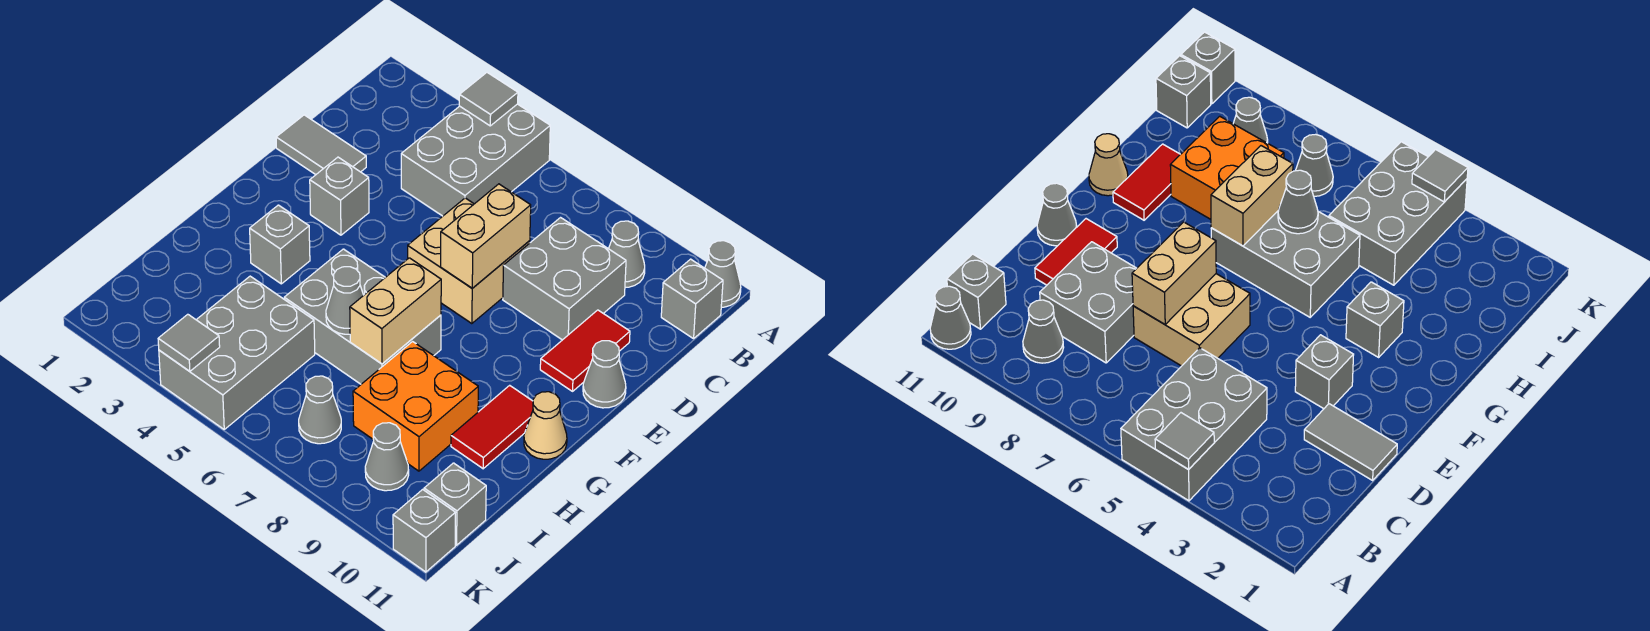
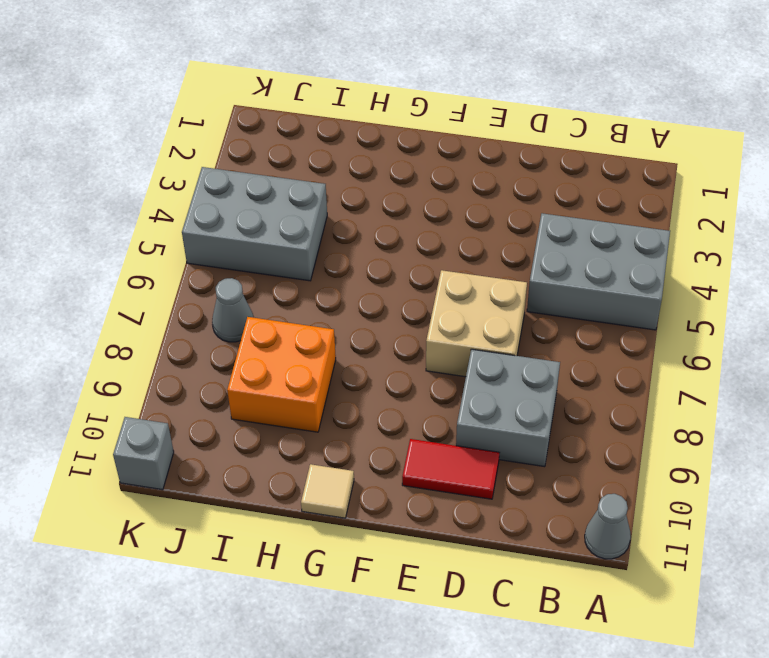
tan tile G11 level 1 -> tan cone G11 level 1
none -> grey cone B9 level 1
none -> grey brick B11 level 1
none -> grey tile D1:D2 level 1

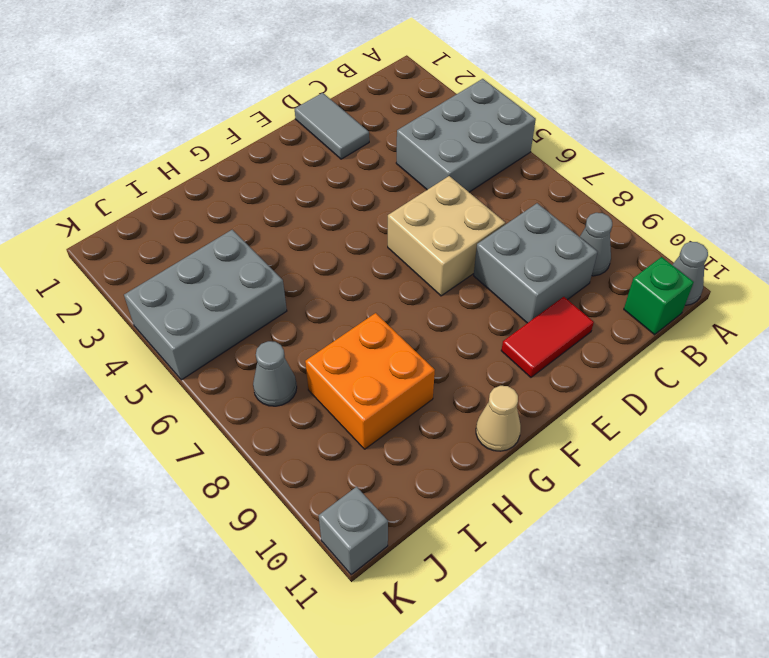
green brick B11 level 1 -> grey brick B11 level 1
none -> grey brick E3 level 1
none -> grey cone E11 level 1
none -> grey brick G3 level 1

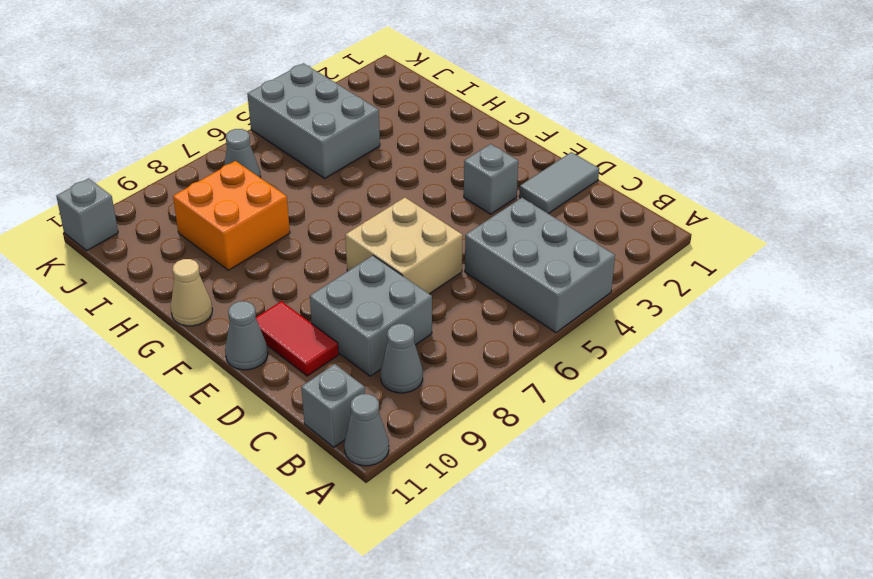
none -> grey brick G3 level 1
none -> grey brick G5:H7 level 1
none -> red tile G10:H10 level 1

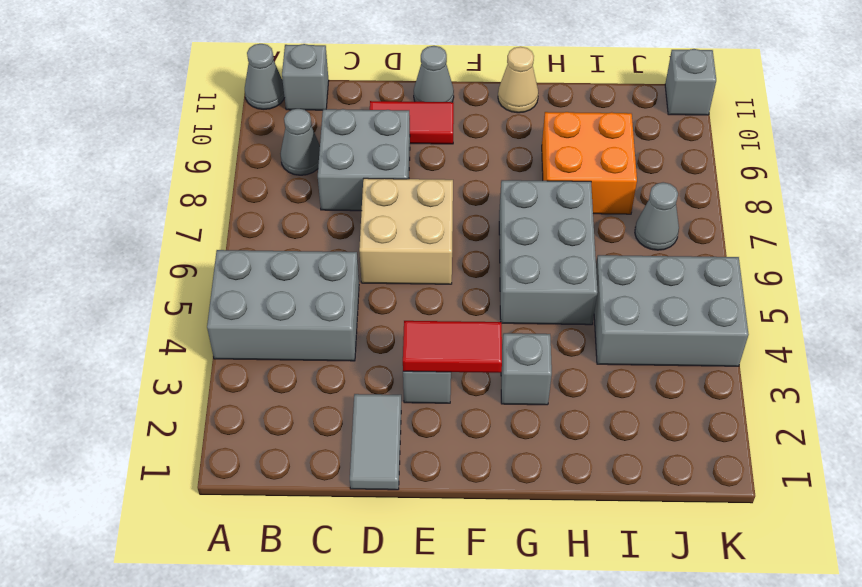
red tile E3:F3 level 2 -> red tile G10:H10 level 1
none -> grey cone J9 level 1
none -> grey brick J11 level 1
none -> grey tile A4 level 2

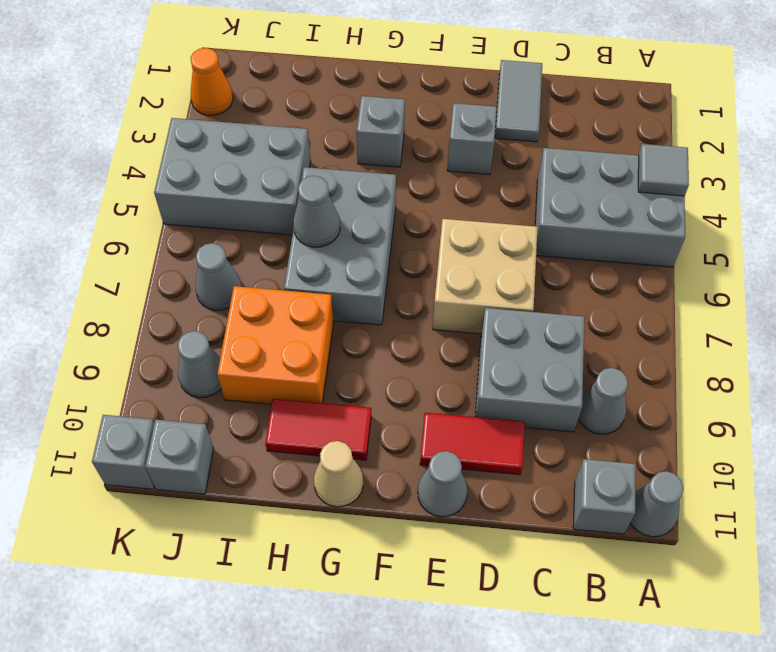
orange cone K2 level 1 -> none
none -> tan brick D7:E7 level 2
none -> tan brick G7:H7 level 2
none -> grey tile K4 level 2

